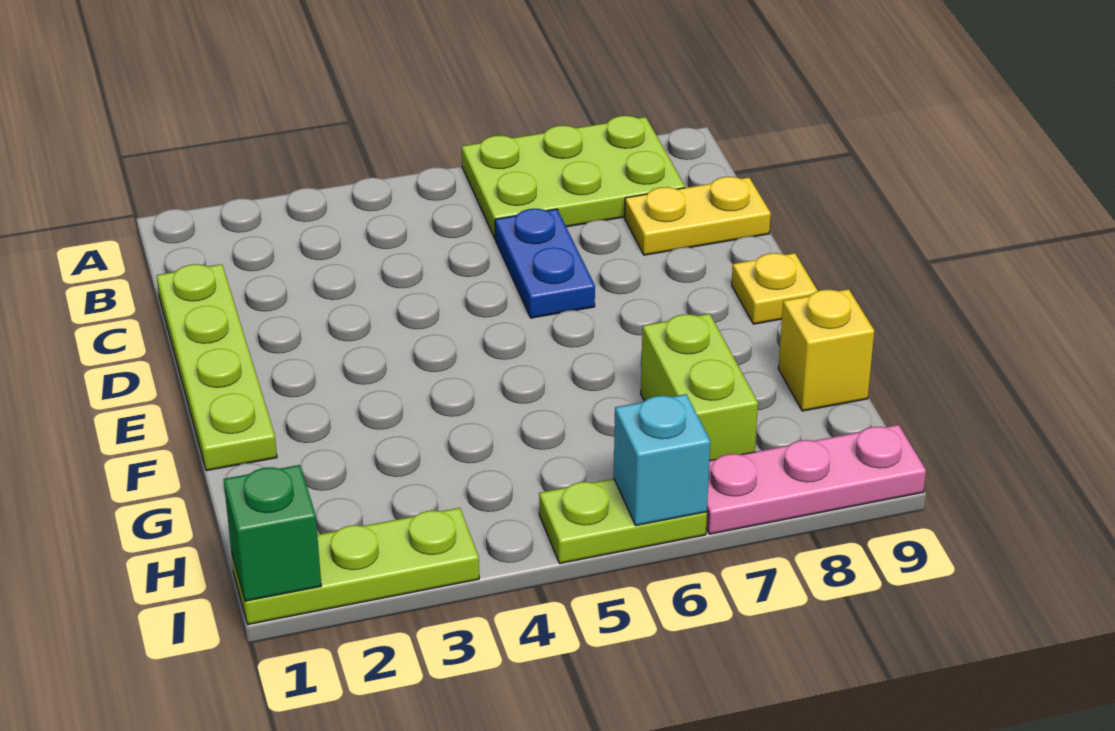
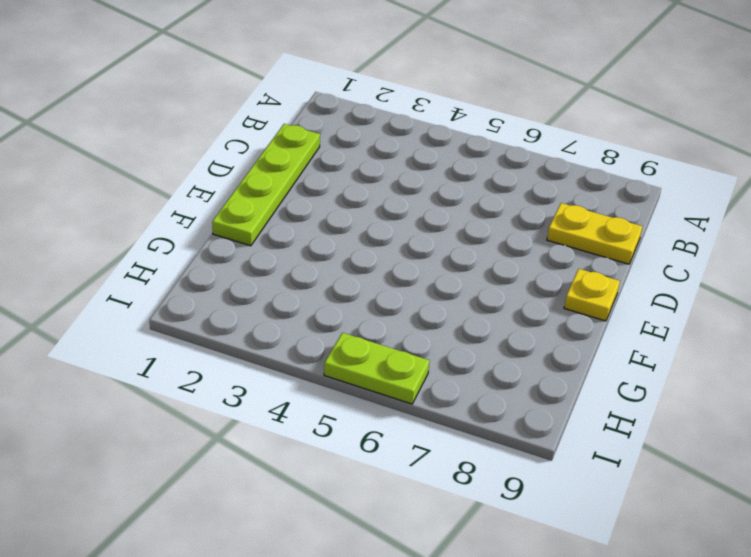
none -> lime plate A6:B8 level 1
none -> blue plate C6:D6 level 1
none -> lime brick G7:H7 level 1

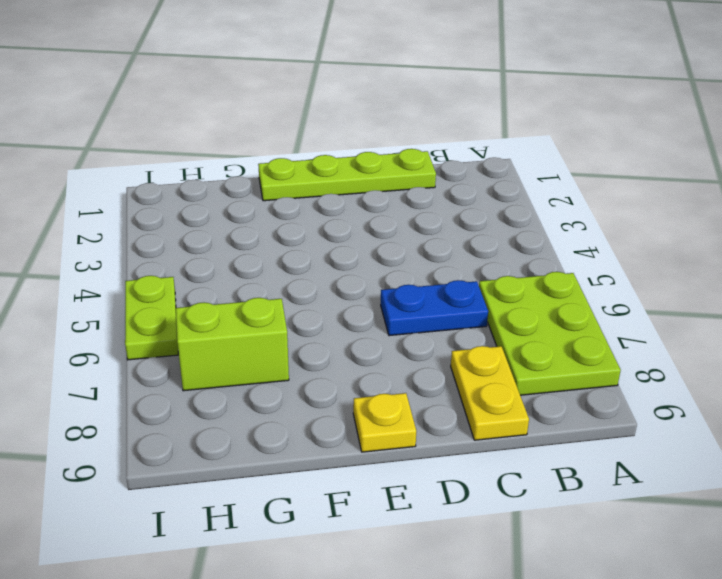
none -> yellow brick G9 level 1
none -> lime plate I1:I3 level 1
none -> pink plate I7:I9 level 1

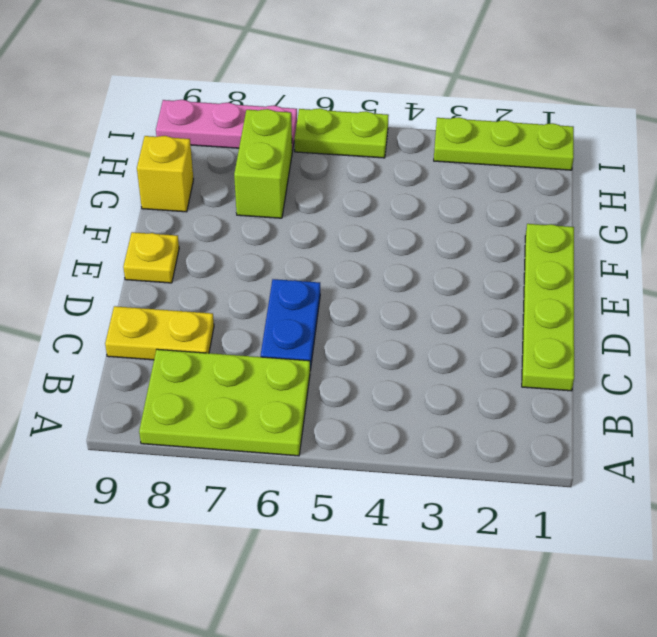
none -> green brick I1 level 2
none -> cyan brick I6 level 2

